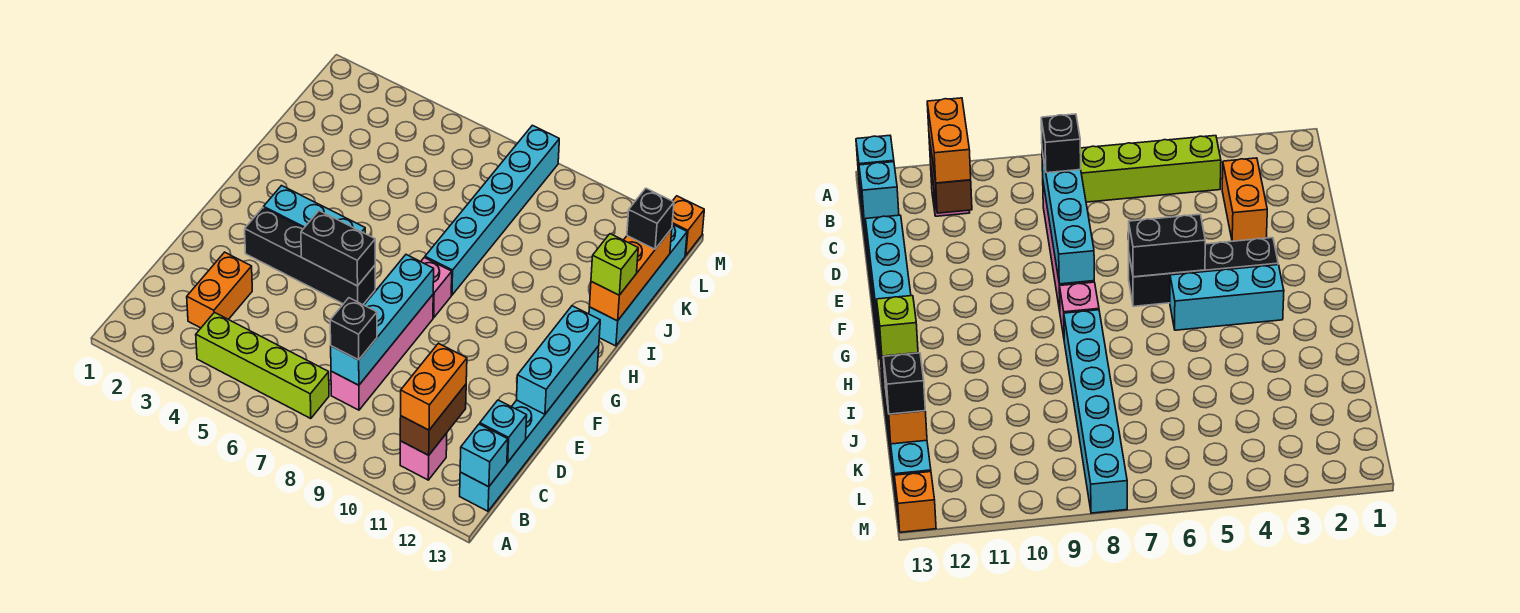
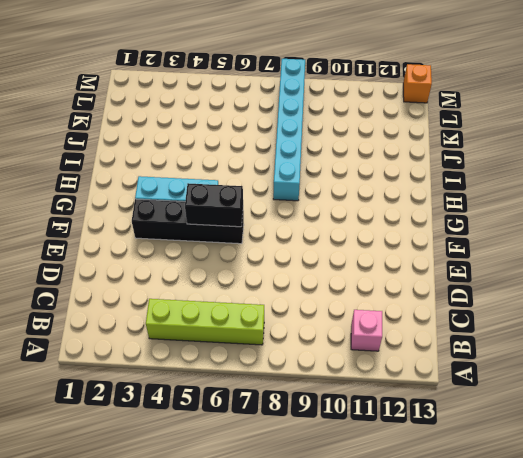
none -> cyan brick B13:G13 level 1
none -> orange brick C3:D3 level 1
none -> pink brick C8:F8 level 1

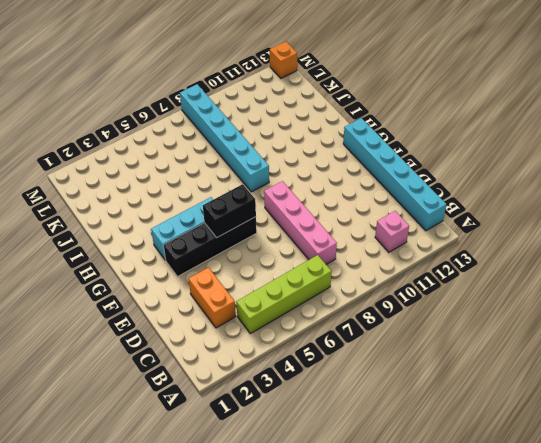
none -> pink brick G8 level 1
none -> cyan brick I13:L13 level 1
none -> brown brick B11:C11 level 2

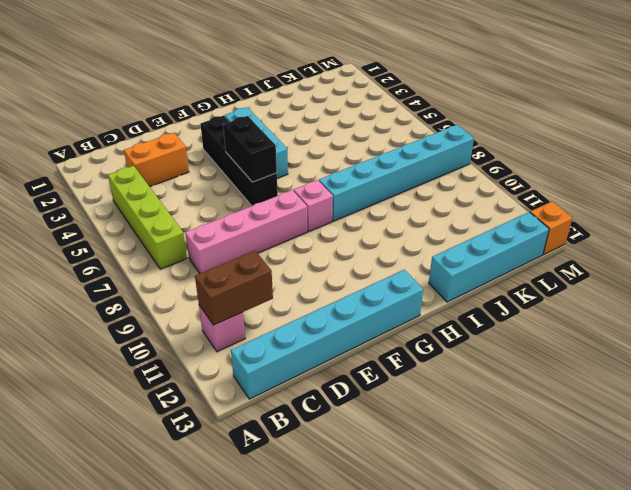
none -> cyan brick B13 level 2
none -> cyan brick C8:F8 level 2
none -> cyan brick C13 level 2

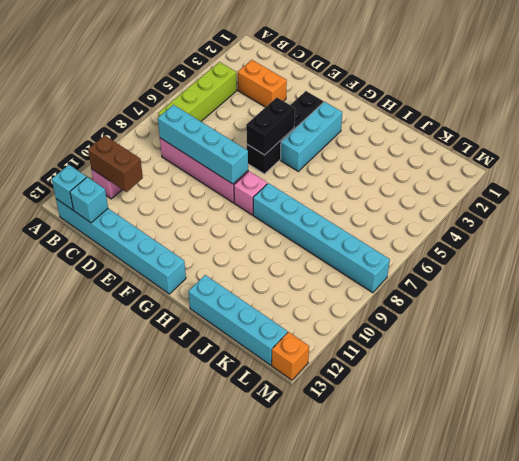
none -> cyan brick E13:G13 level 2
none -> orange brick I13:K13 level 2
none -> orange brick B11:C11 level 3

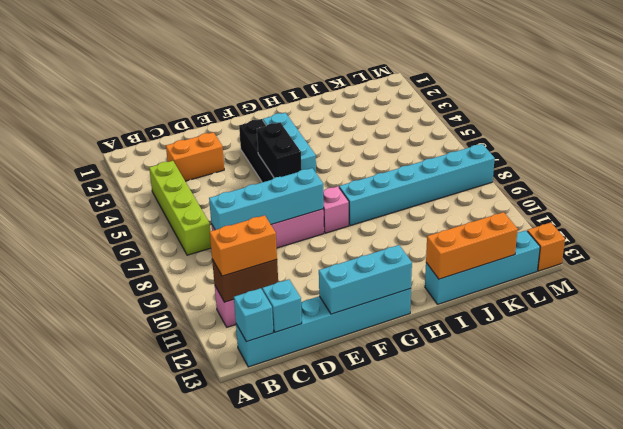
none -> black brick C8 level 3
none -> lime brick I13 level 3
none -> black brick K13 level 3

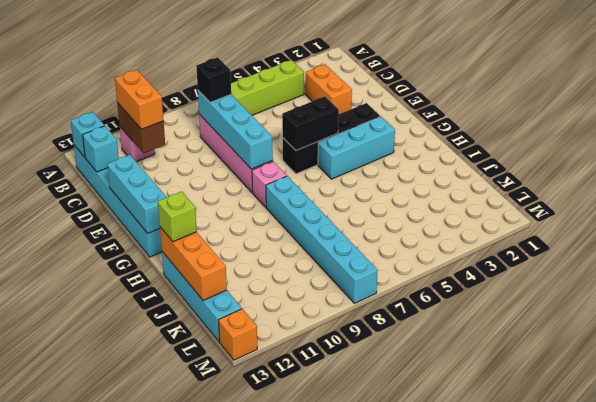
none -> black brick K13 level 3

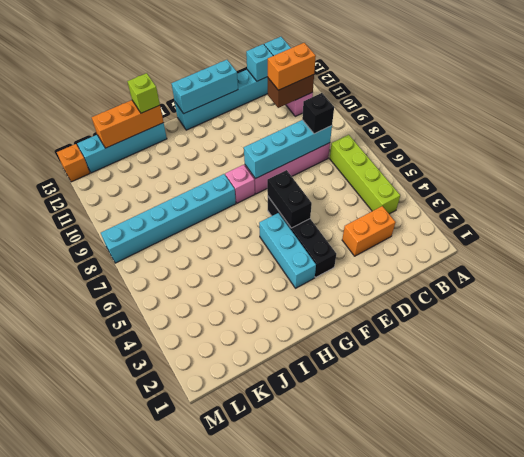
none -> black brick K13 level 3

